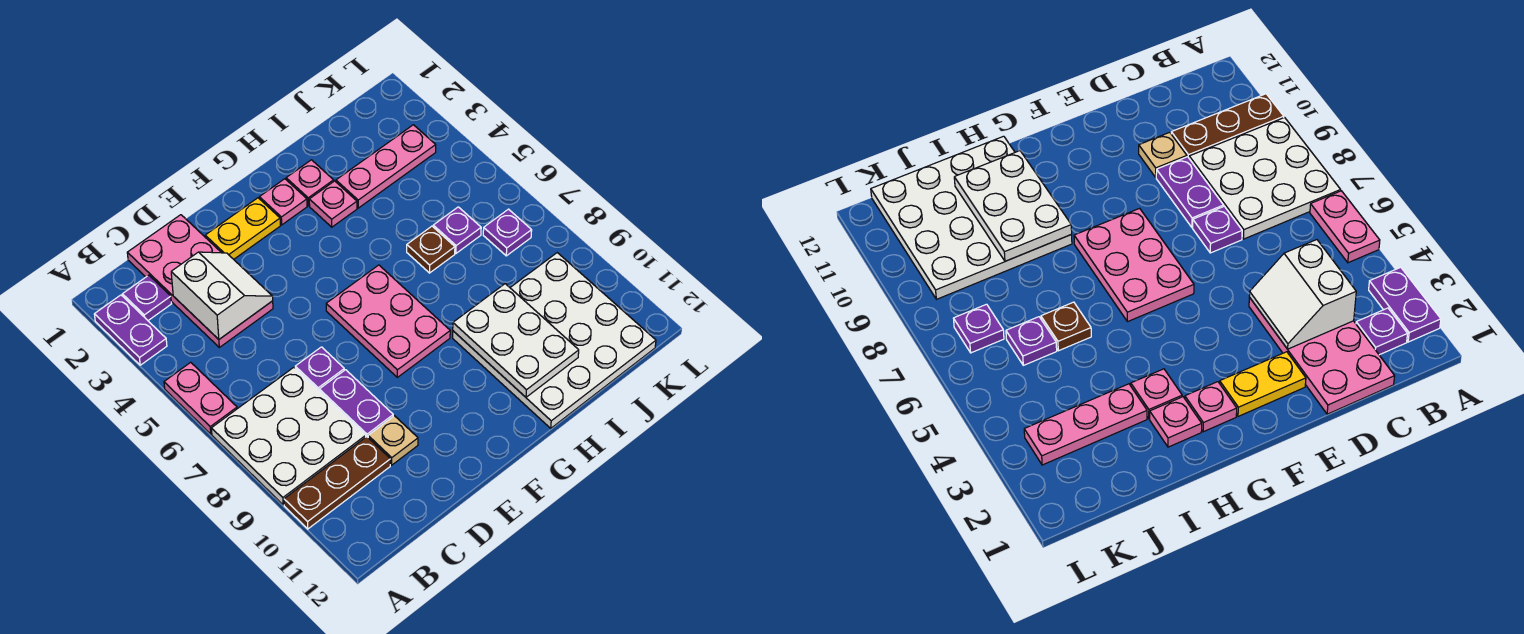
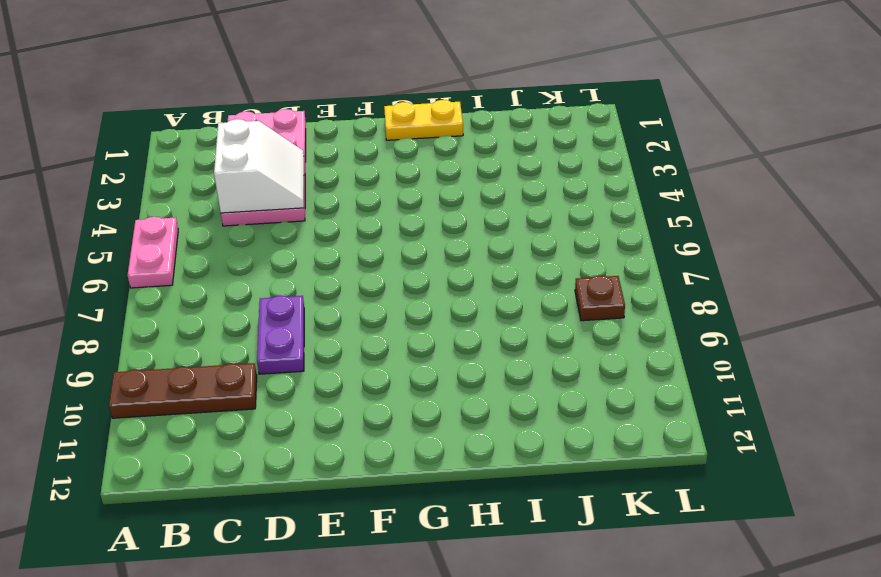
yellow plate G1:H1 level 1 -> yellow plate E2:F2 level 1
brown plate K8 level 1 -> brown plate I6 level 1
none -> purple plate A2:A3 level 1
none -> white plate A7:C9 level 1
none -> purple plate B2 level 1

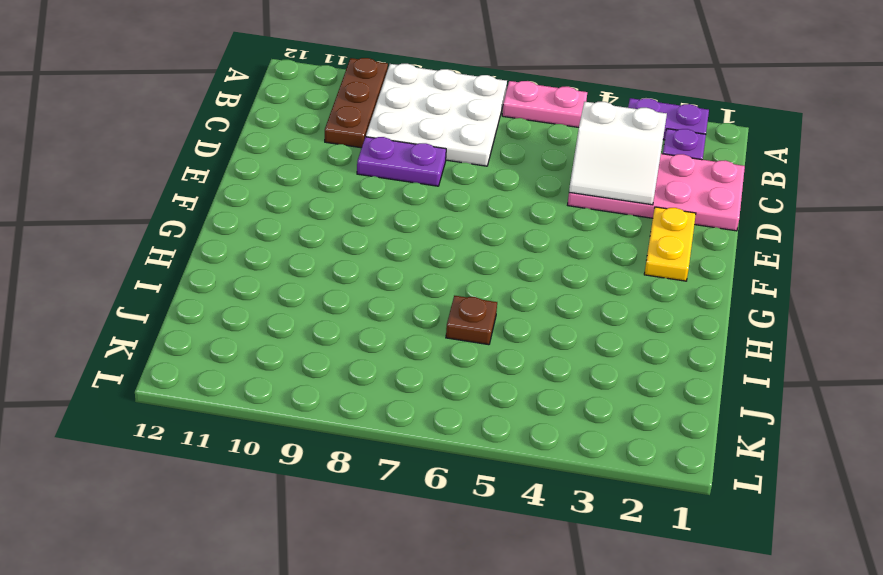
none -> purple plate D7 level 1
none -> tan plate D10 level 1
none -> pink plate F6:G8 level 1

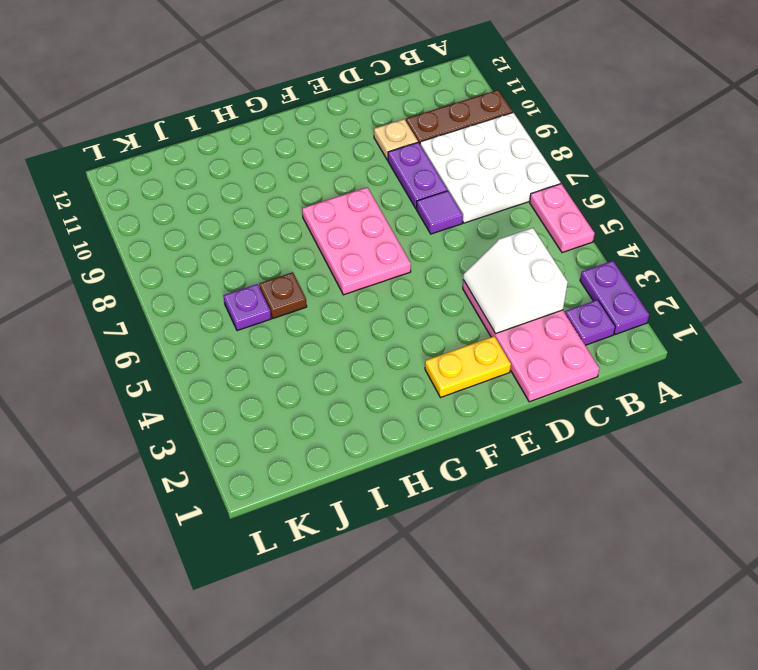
purple tile D7 level 1 -> purple plate D7 level 1
none -> pink plate G2 level 1
none -> pink plate H2 level 1
none -> pink plate H3 level 1

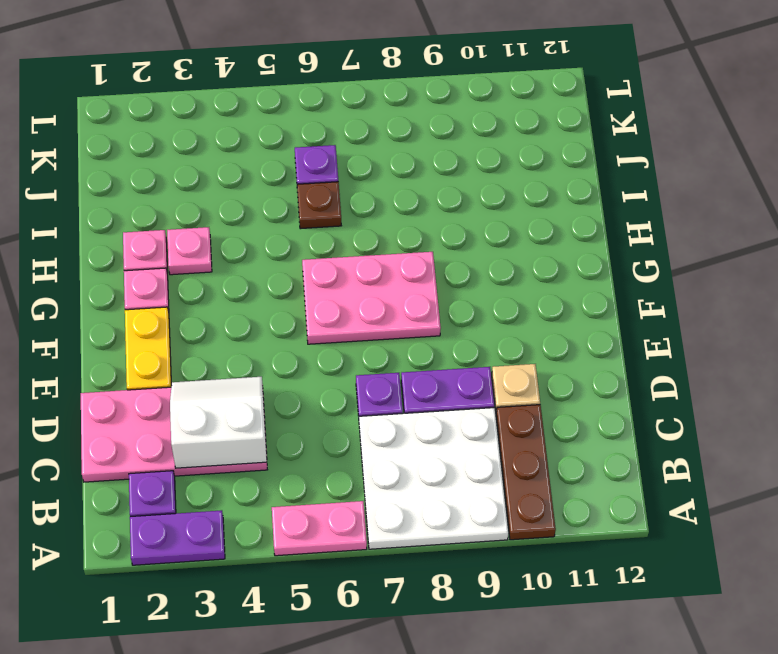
none -> white plate H9:K12 level 1
none -> pink plate I3:K3 level 1
none -> purple plate K7 level 1

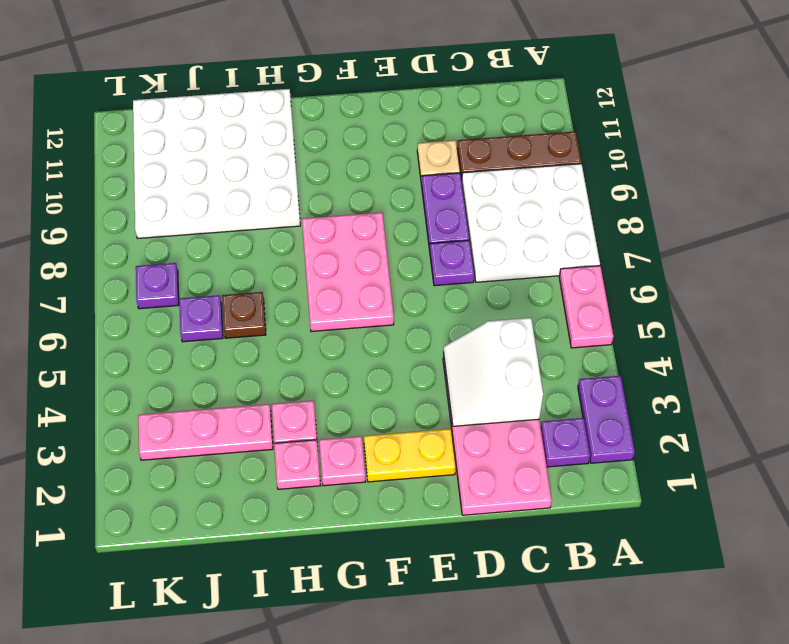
none -> white plate H9:I11 level 2

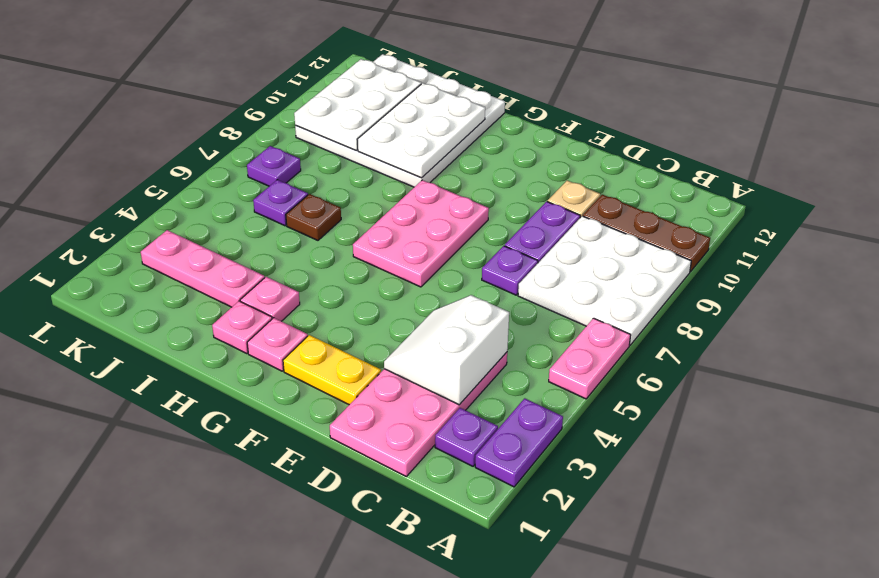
white plate J9:K11 level 2 -> none

